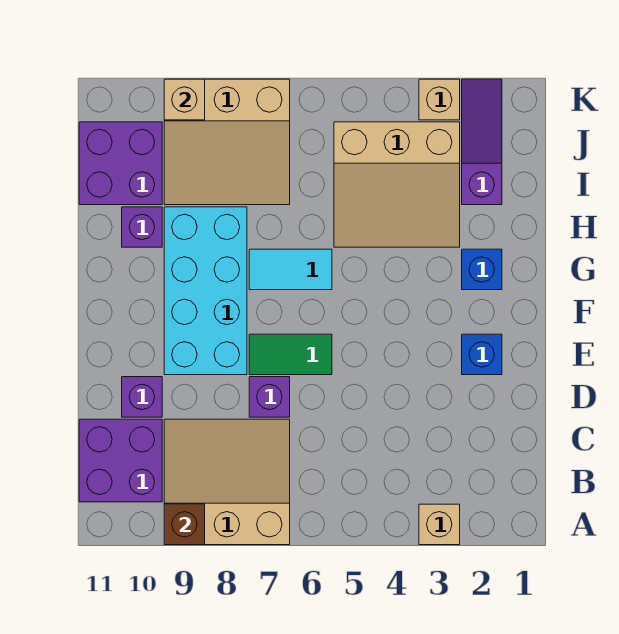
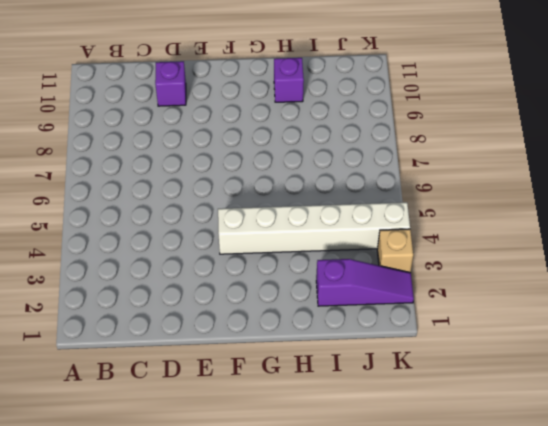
white brick F4:K4 level 1 -> tan slope H3:J5 level 1 top J
none -> tan brick A3 level 1
none -> tan slope A7:C9 level 1 top A
none -> purple brick B10:C11 level 1

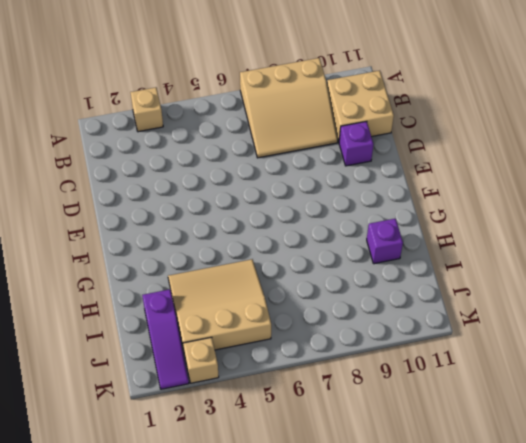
tan brick B10:C11 level 1 -> purple brick B10:C11 level 1
none -> purple brick D7 level 1
none -> blue brick E2 level 1
none -> green tile E6:E7 level 1

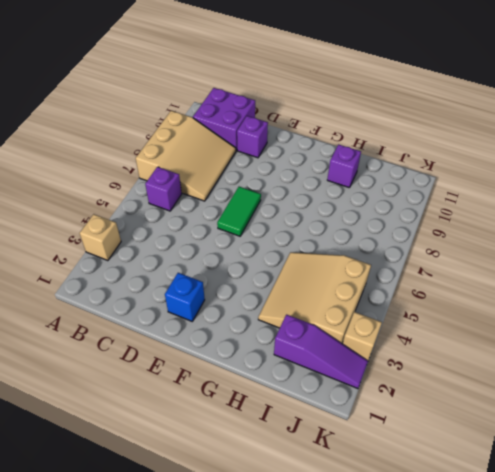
purple brick B6 level 1 -> purple brick D7 level 1
none -> cyan brick E8:H9 level 1
none -> blue brick G2 level 1
none -> cyan tile G6:G7 level 1

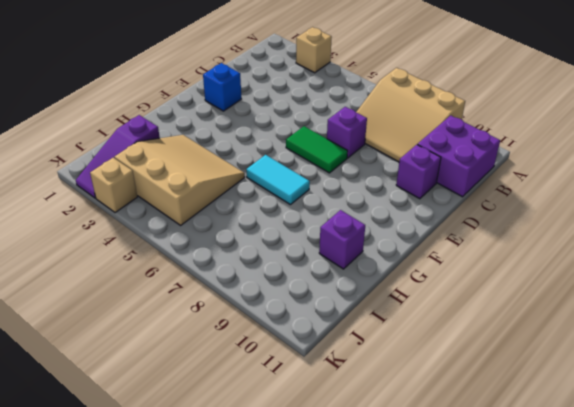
none -> cyan brick E8:H9 level 1
none -> blue brick G2 level 1
none -> tan slope I7:K9 level 1 top K

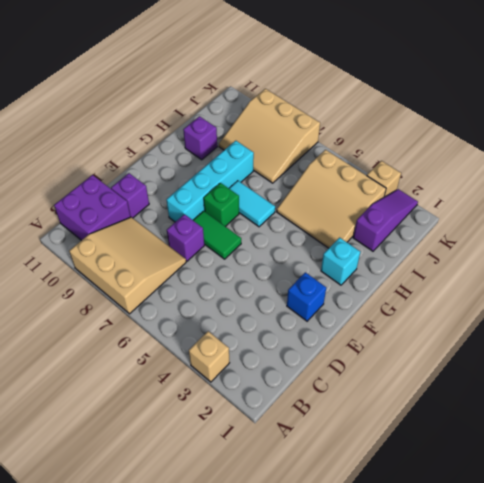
cyan brick E8:H8 level 1 -> cyan brick E8:H9 level 1
green brick F7 level 1 -> none
cyan brick G2 level 1 -> blue brick G2 level 1
none -> purple brick I10:J11 level 1
none -> brown brick A9 level 2
none -> tan brick K9 level 2

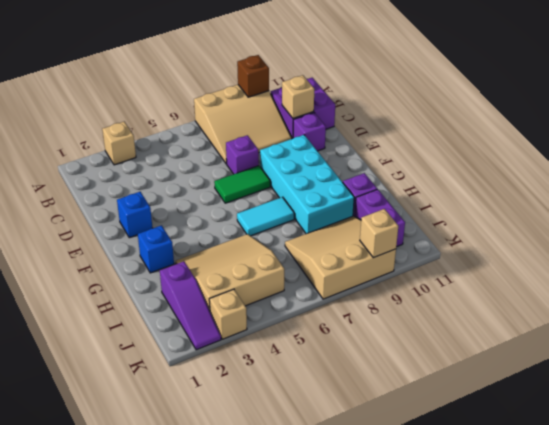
tan brick C10 level 2 -> none
purple brick I10:J10 level 1 -> purple brick I10:J11 level 1

